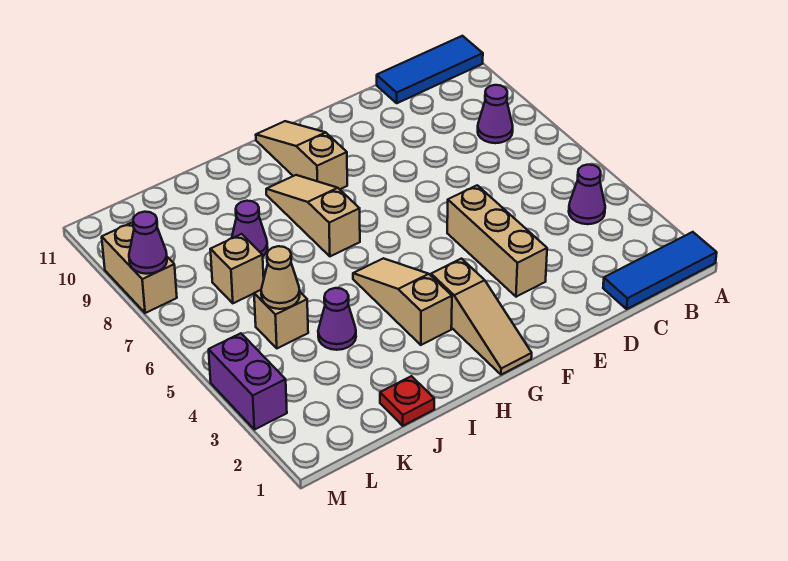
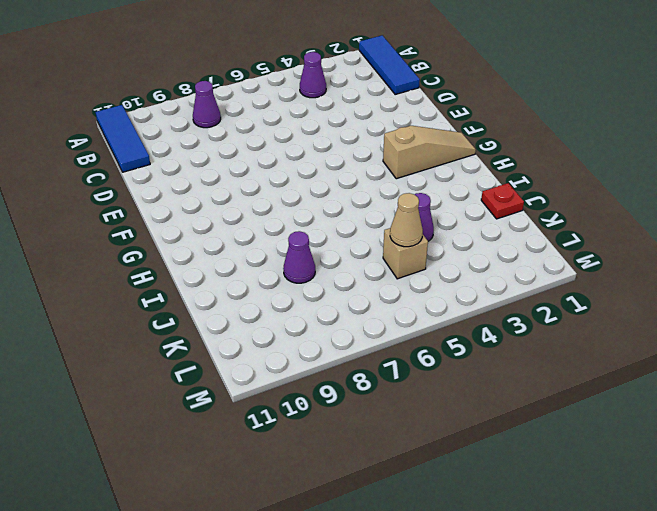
none -> tan brick E3:E5 level 1
none -> tan slope G9:G11 level 1 top 9
none -> tan slope H3:H5 level 1 top 3

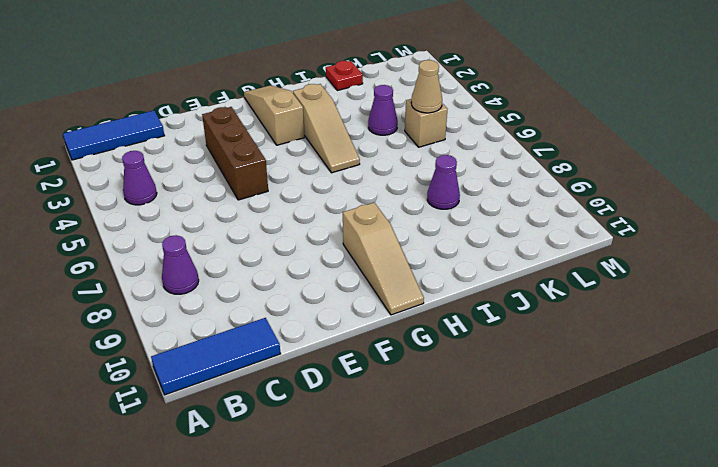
brown brick E3:E5 level 1 -> tan brick E3:E5 level 1
none -> tan slope H7:H9 level 1 top 7
none -> tan brick K7 level 1
none -> purple brick M3:M4 level 1

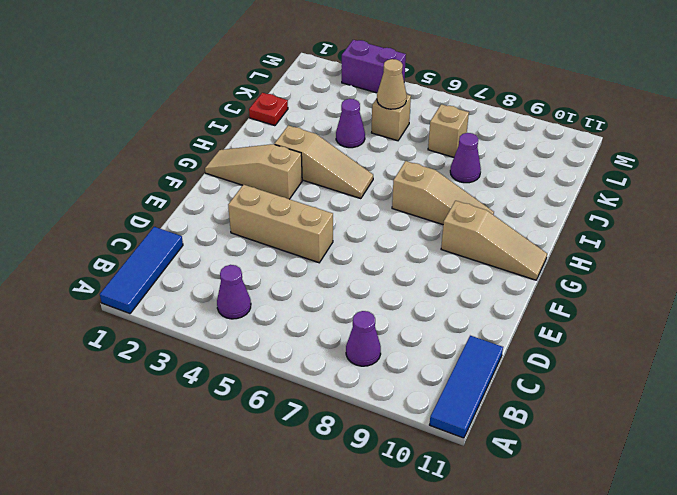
none -> tan brick M8:M9 level 1
none -> purple cone M8 level 2

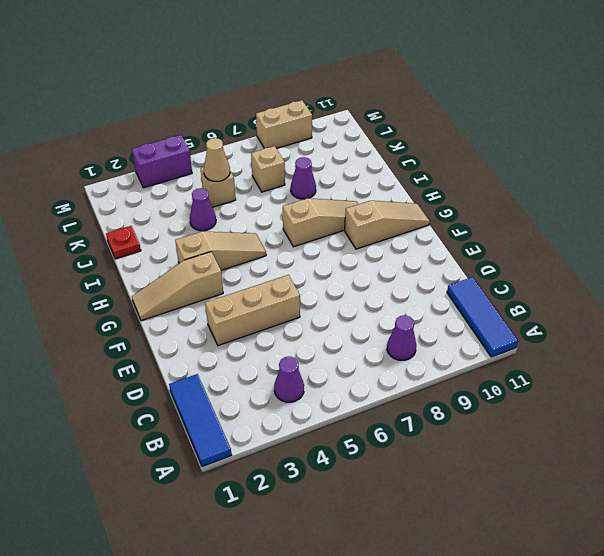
none -> purple cone M8 level 2

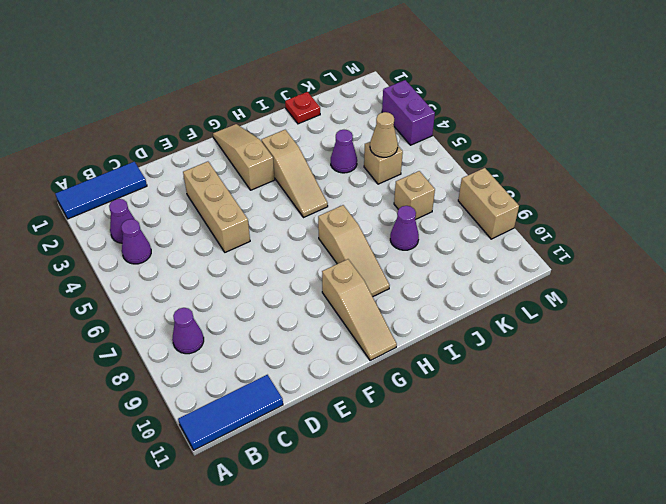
purple cone B3 level 1 -> purple cone M8 level 2

